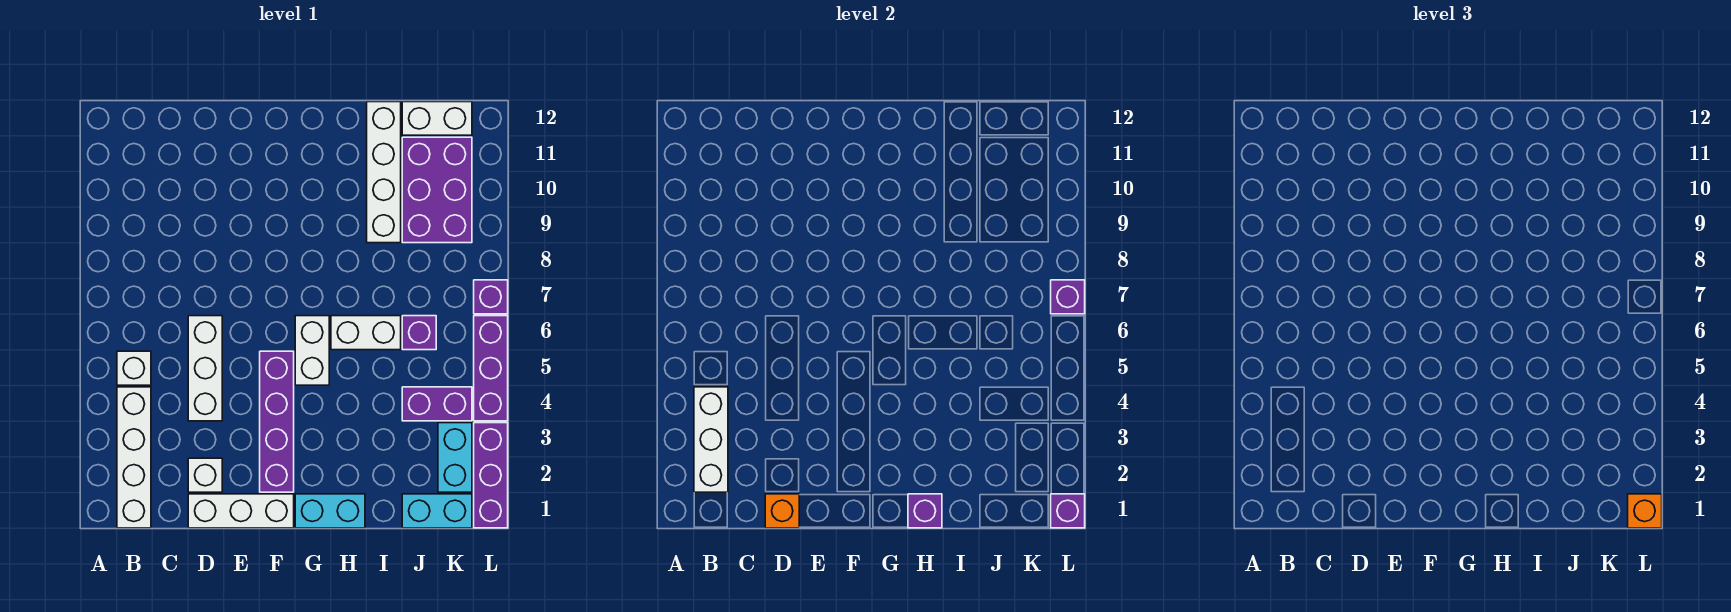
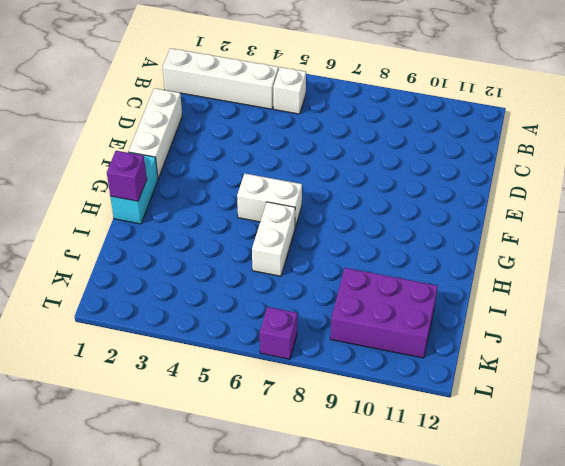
none -> white brick D2 level 1
none -> white brick D4:D6 level 1
none -> purple brick F2:F5 level 1

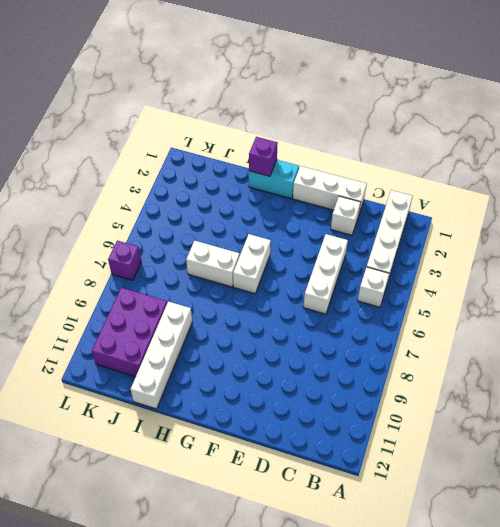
none -> purple brick F2:F5 level 1
none -> cyan brick J1:K1 level 1
none -> purple brick J4:K4 level 1

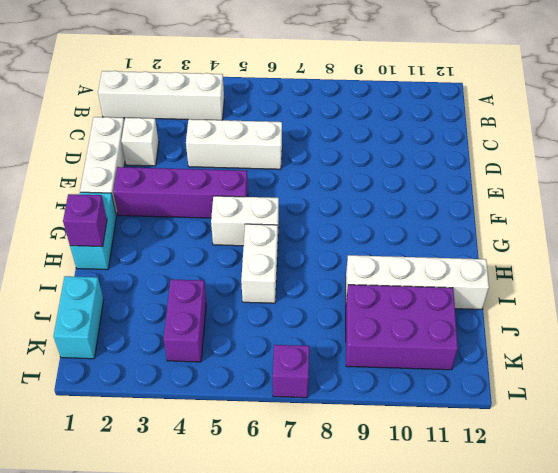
none -> white brick B5 level 1
none -> purple brick J6 level 1
none -> white brick J12:K12 level 1

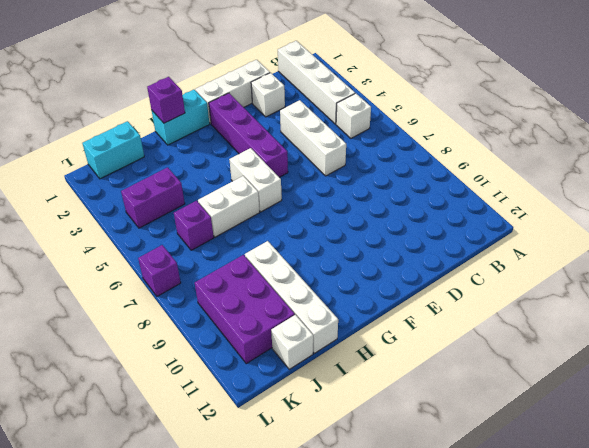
white brick J12 level 1 -> white brick J12:K12 level 1
none -> cyan brick K2:K3 level 1
none -> purple brick L1:L3 level 1
none -> purple brick L4:L6 level 1

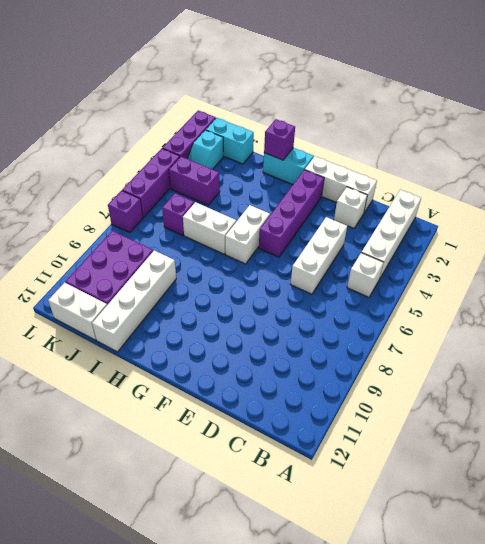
cyan slope K2:K3 level 1 top 2 -> cyan brick K2:K3 level 1
none -> white brick B2:B4 level 2
none -> orange brick D1 level 2
none -> purple brick L1 level 2

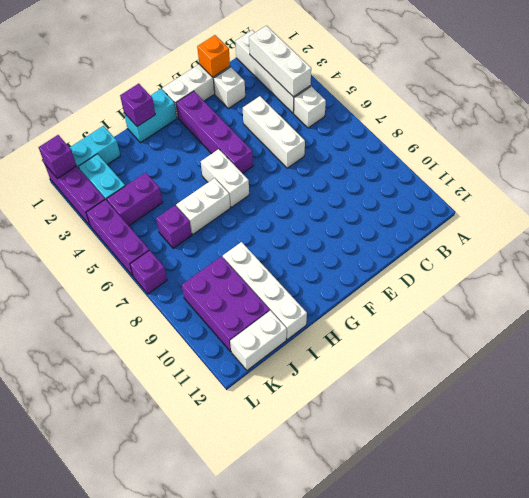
none -> purple brick L7 level 2
none -> orange brick L1 level 3

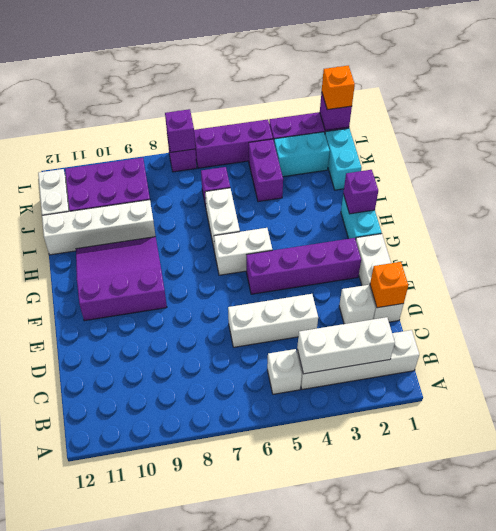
purple slope F9:H11 level 1 top F -> none

